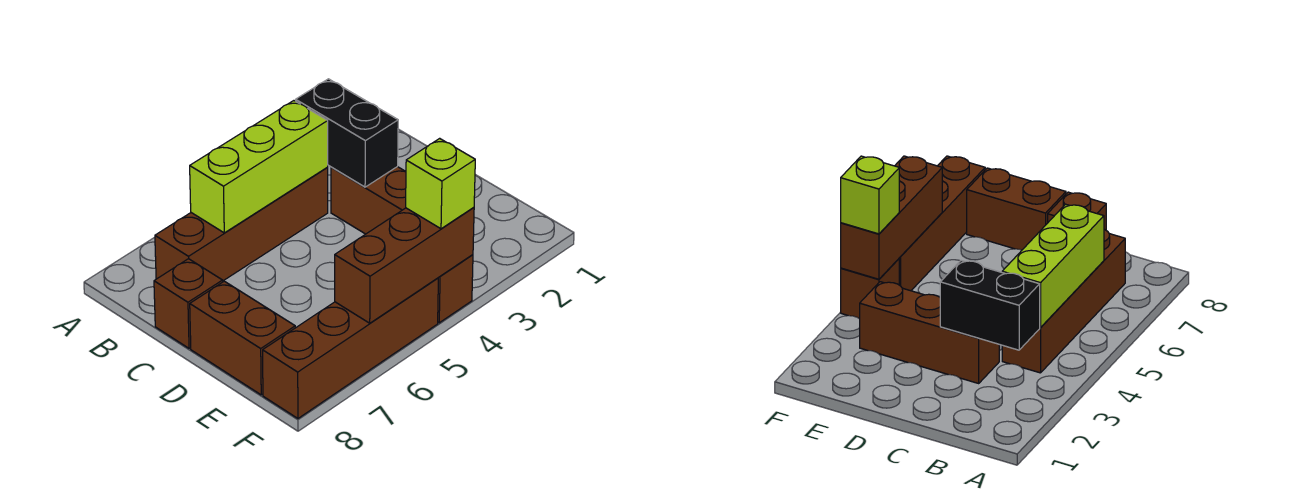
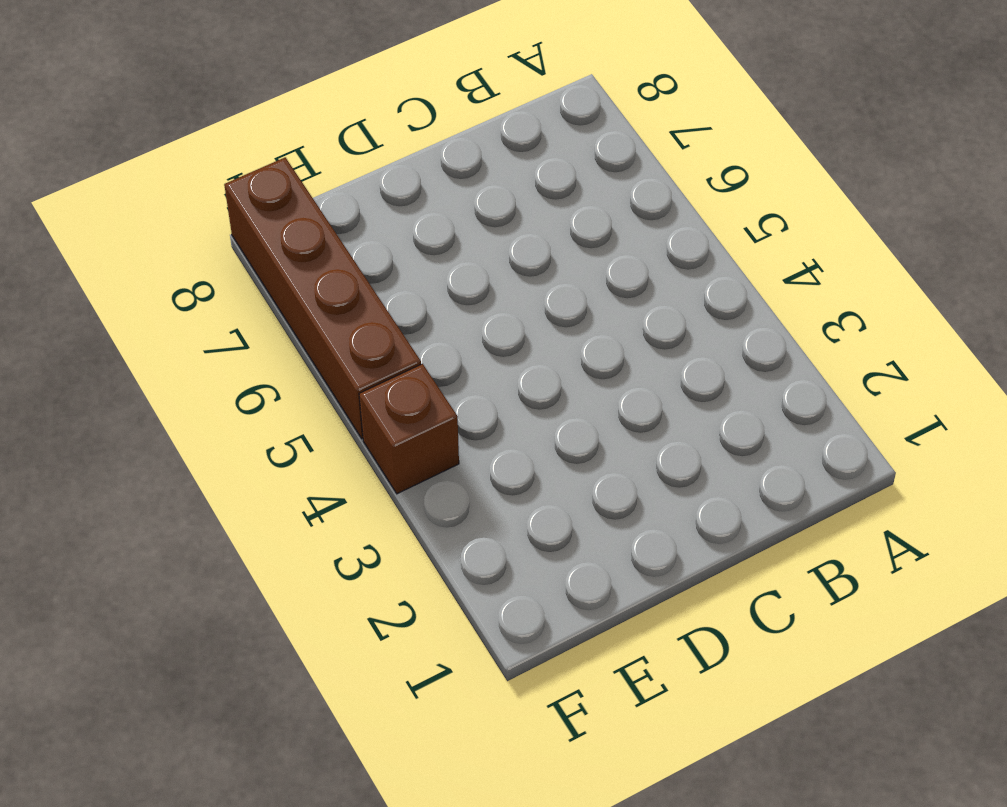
none -> brown brick B4:B7 level 1
none -> brown brick C3:E3 level 1

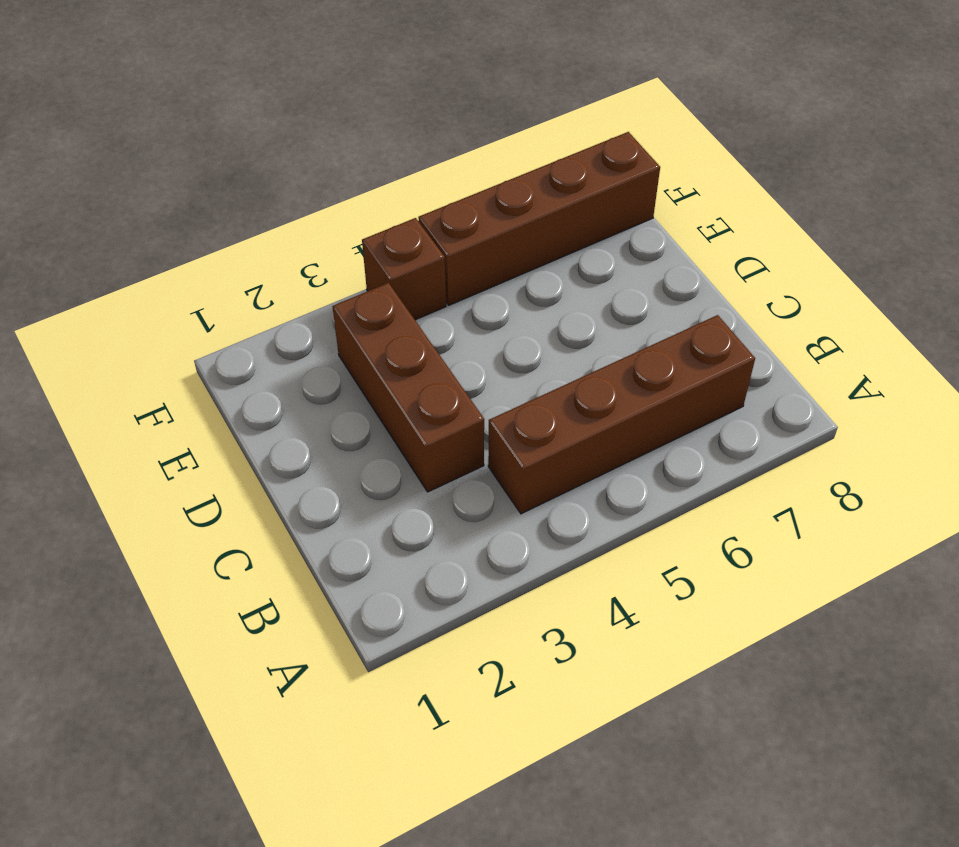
none -> brown brick C8 level 1
none -> brown brick D8:E8 level 1

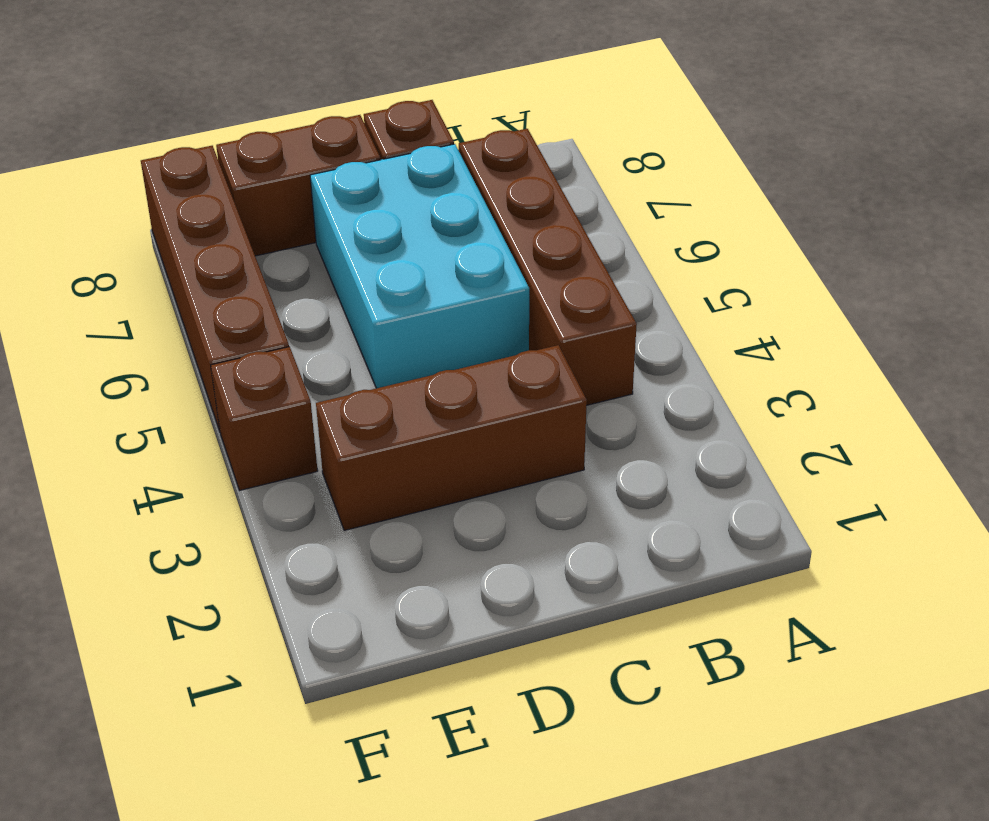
cyan brick C5:D7 level 1 -> none
none -> black brick B3:C3 level 2
none -> lime brick B4:B6 level 2

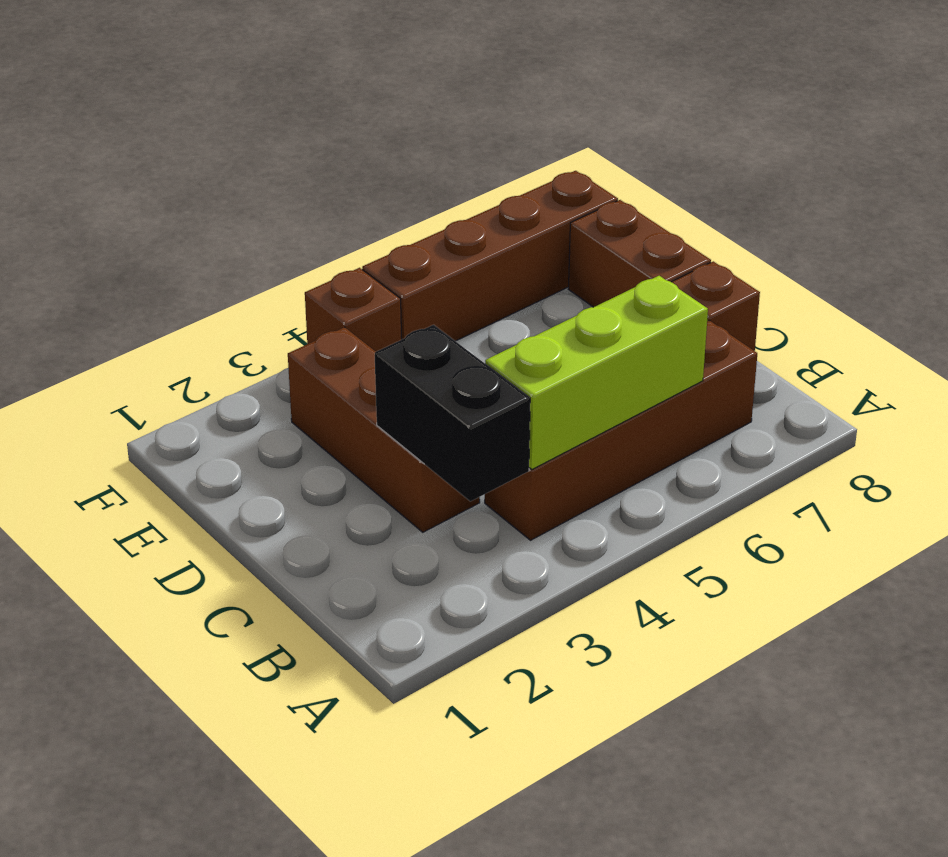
none -> brown brick F4:F6 level 2
none -> lime brick F4 level 3

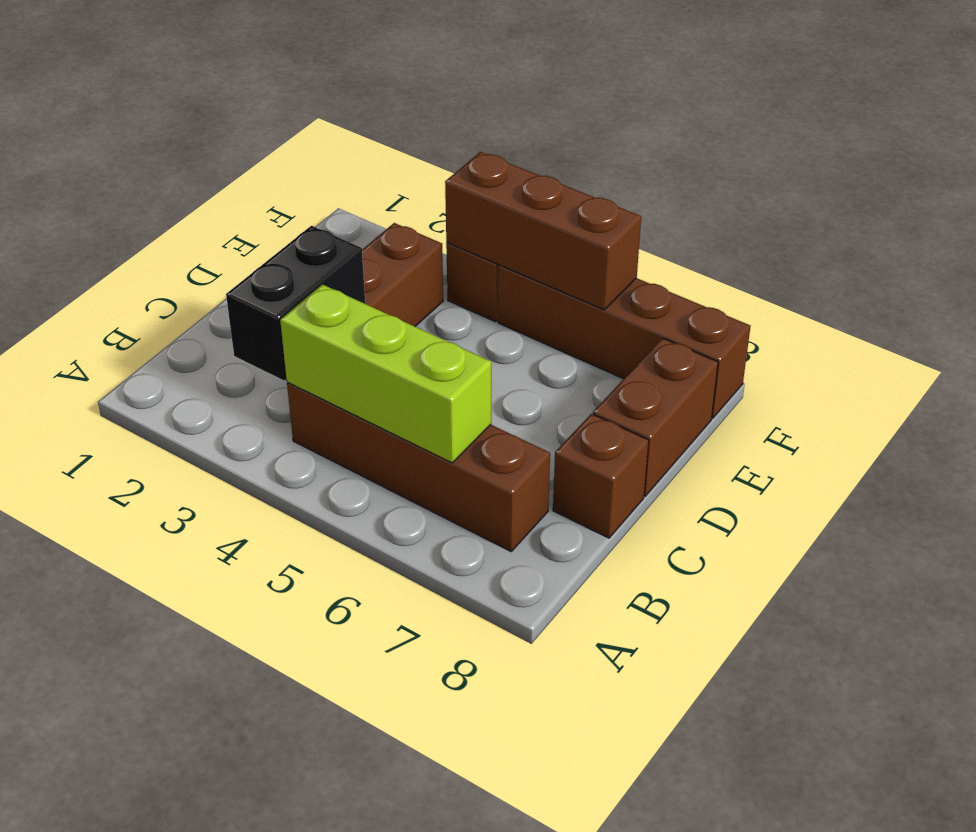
none -> lime brick F4 level 3

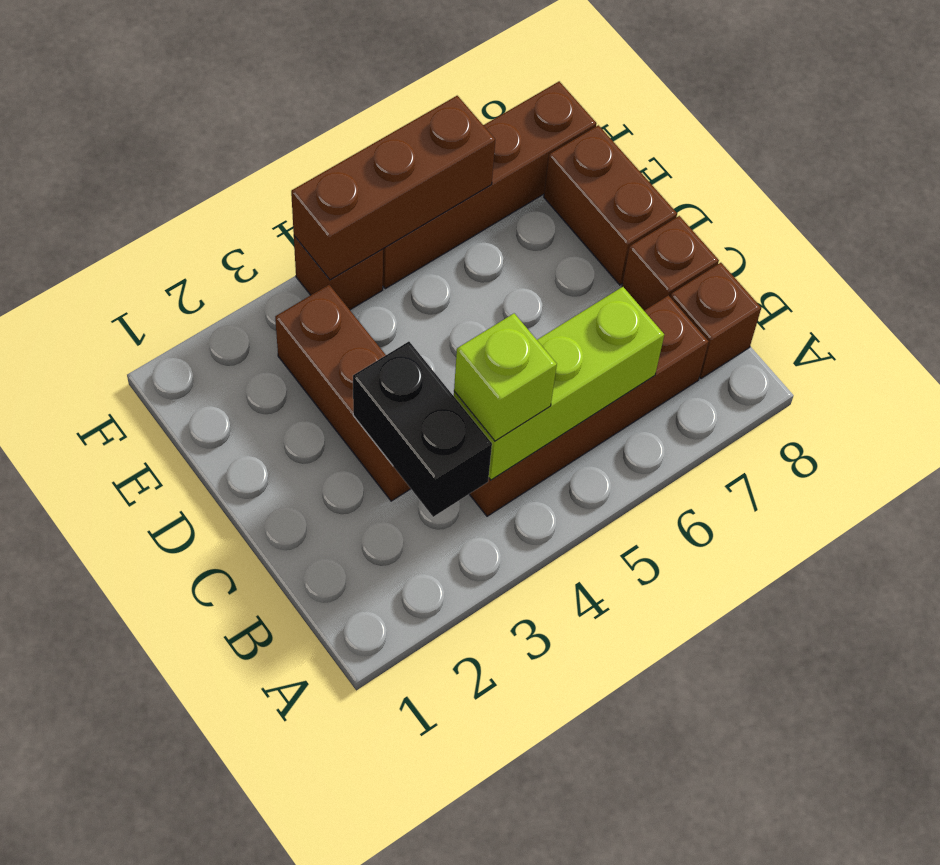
lime brick B4 level 3 -> lime brick F4 level 3
brown brick B8 level 1 -> none

